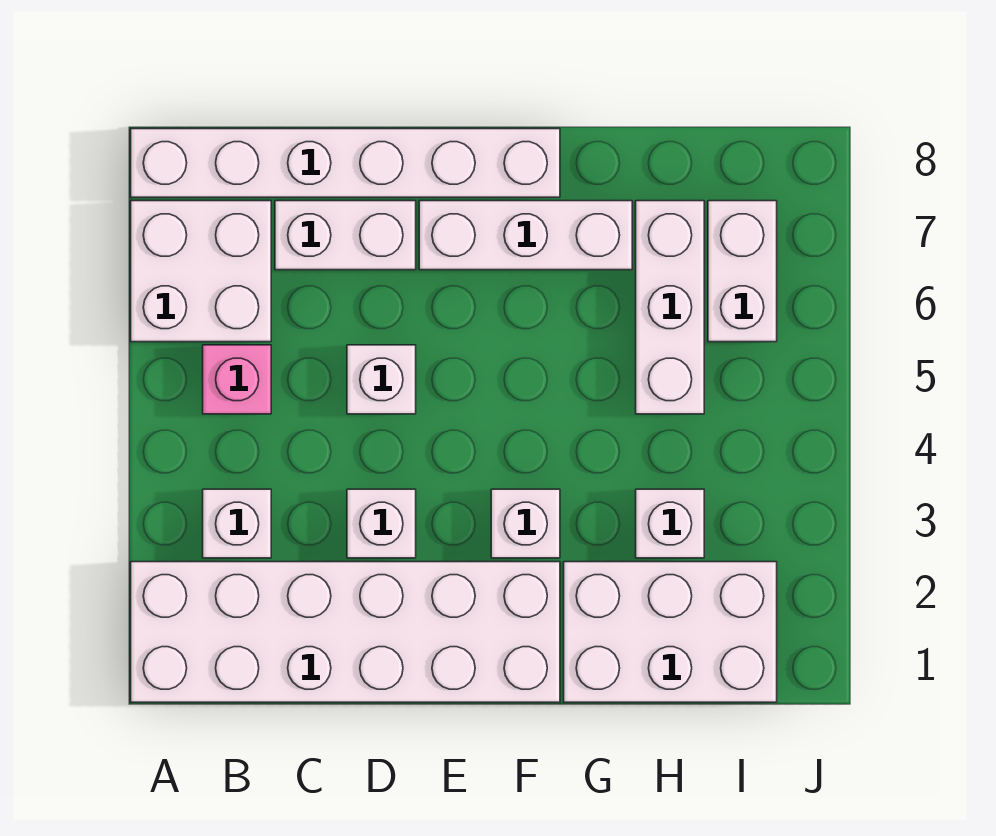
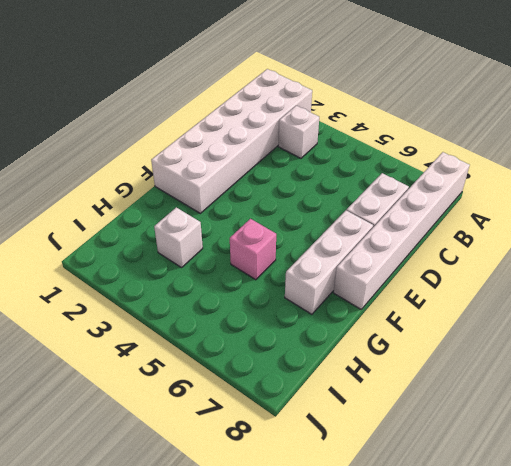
pink brick G5 level 1 -> pink brick B5 level 1
none -> white brick A6:B7 level 1
none -> white brick D3 level 1
none -> white brick D5 level 1

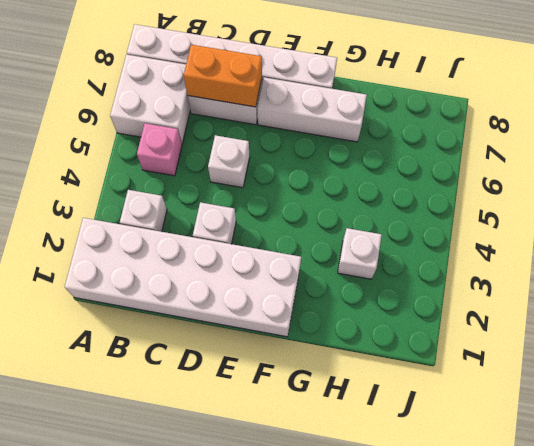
orange brick C7:D7 level 2 -> none
none -> white brick F3 level 1
none -> white brick G1:I2 level 1
none -> white brick H5:H7 level 1

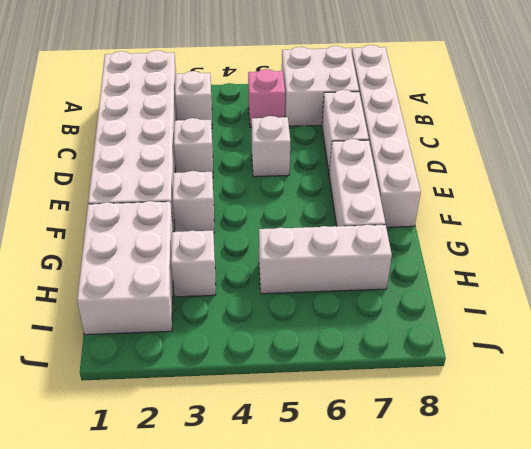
none -> white brick I6:I7 level 1

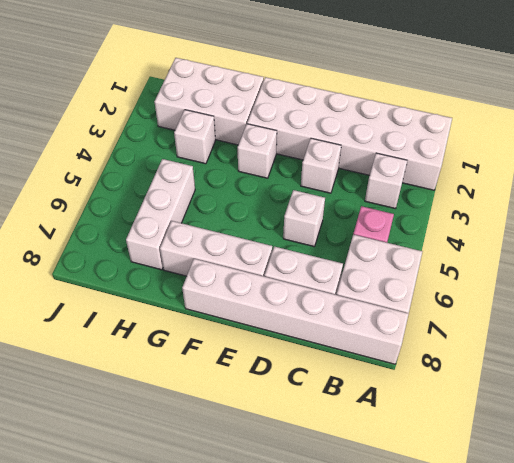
none -> white brick I6:I7 level 1

